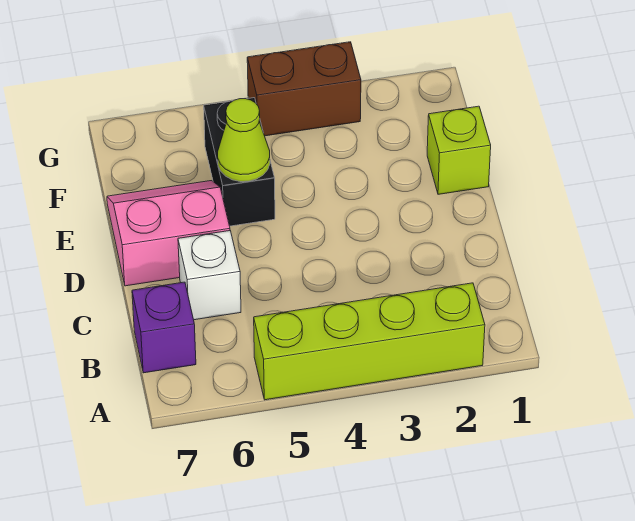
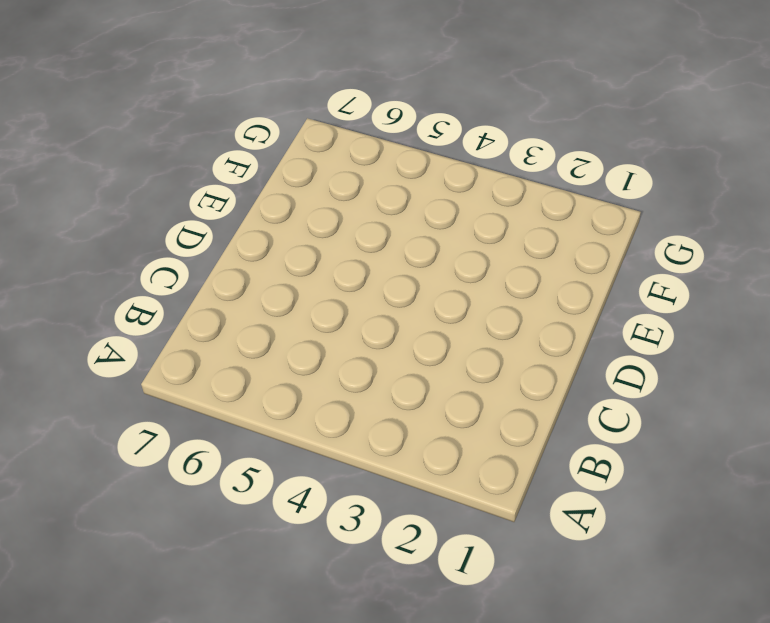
none -> lime brick A2:A5 level 1
none -> purple brick B7 level 1

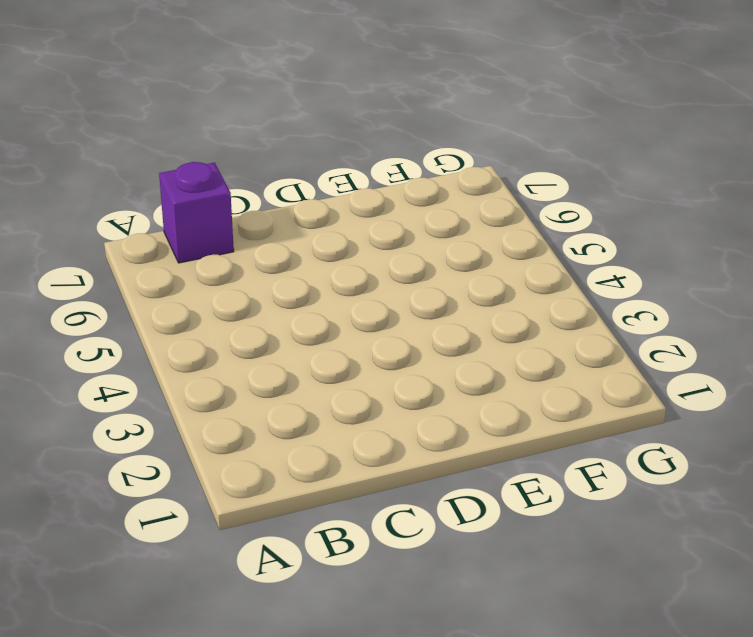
none -> lime brick A2:A5 level 1
none -> white brick C6 level 1

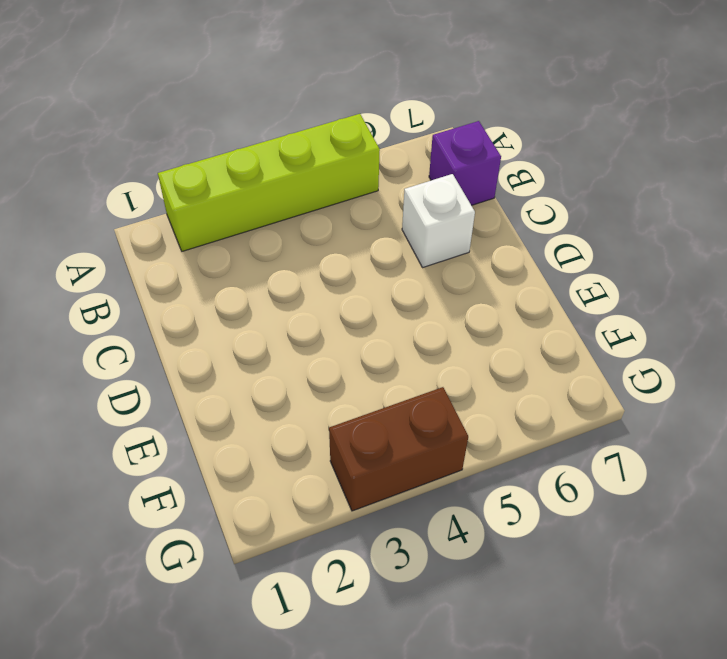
none -> pink slope D6:E7 level 1 top D
none -> lime brick E1 level 1

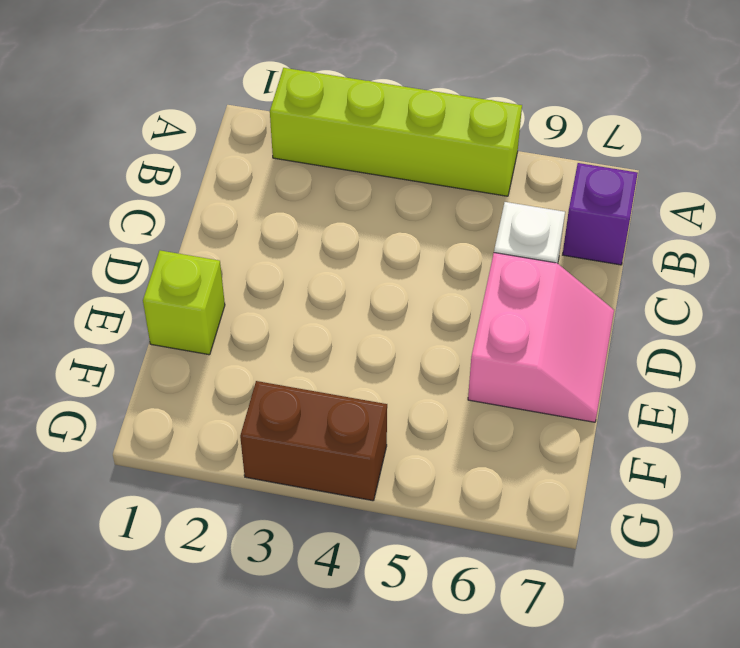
pink slope D6:E7 level 1 top 6 -> pink slope D6:E7 level 1 top D
none -> black brick E5:F5 level 1
none -> lime cone E5 level 2

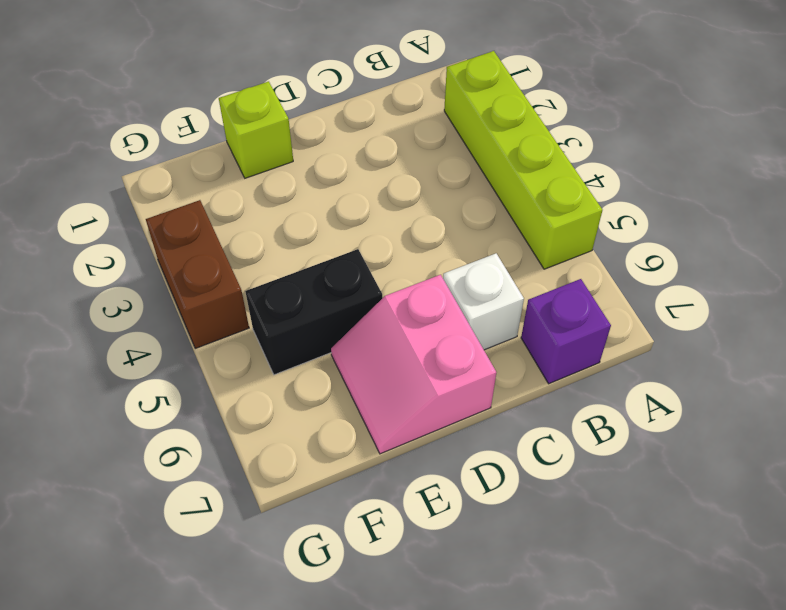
none -> lime cone E5 level 2

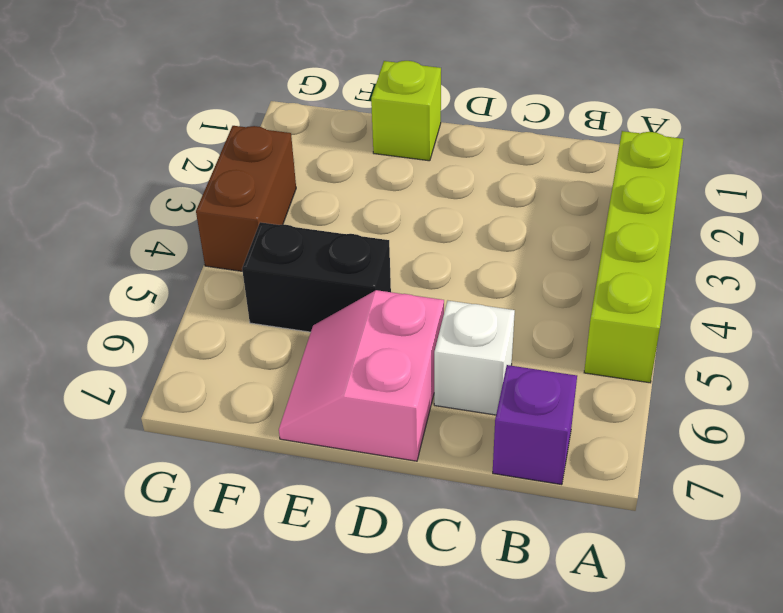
none -> lime cone E5 level 2

